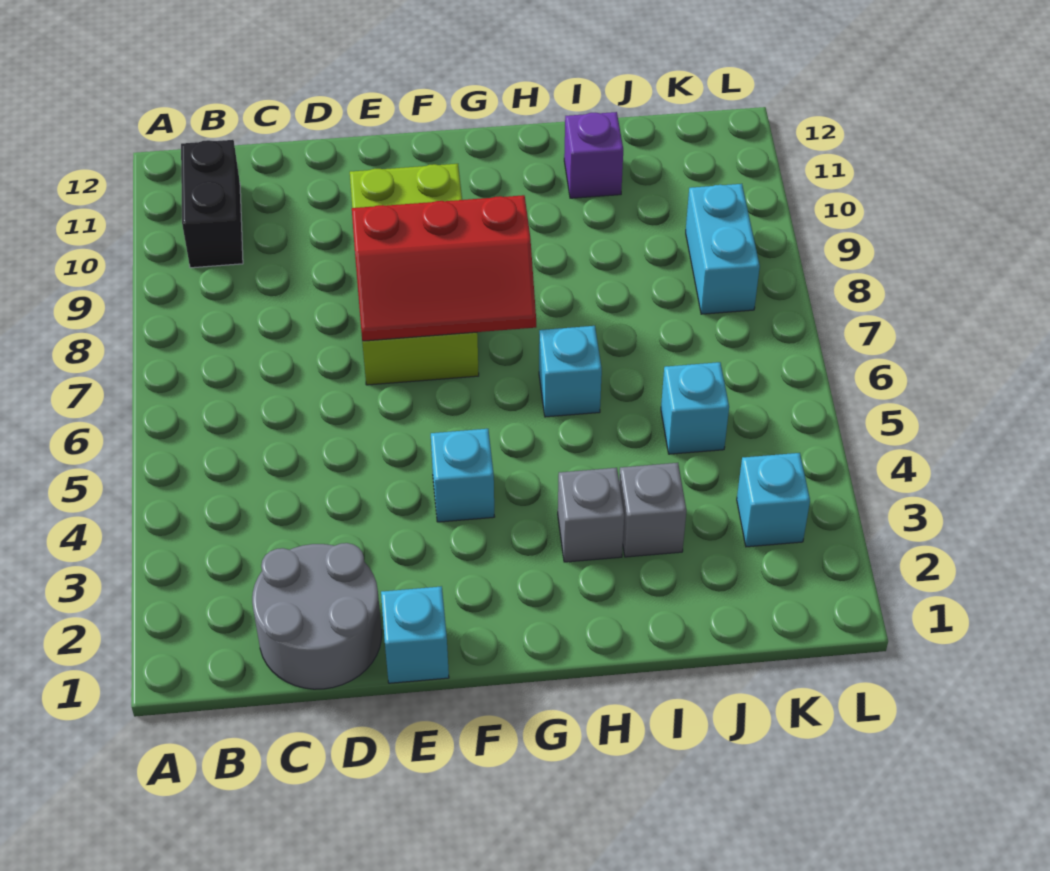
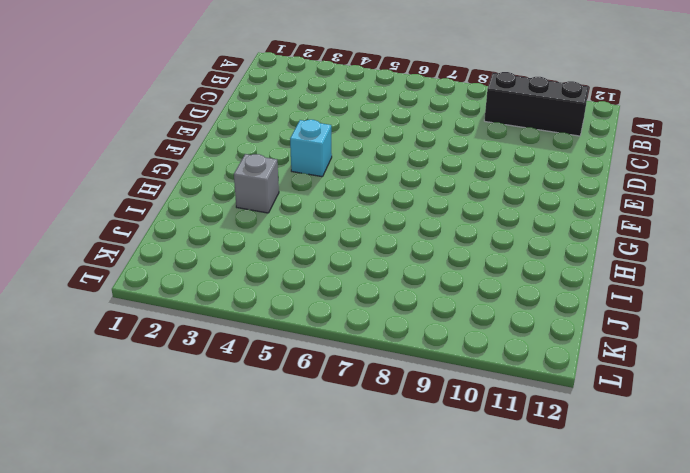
black brick B9:B11 level 1 -> black brick B10:B11 level 1
none -> grey round brick C1:D2 level 1
none -> cyan brick E1 level 1
none -> lime brick E7:F10 level 1

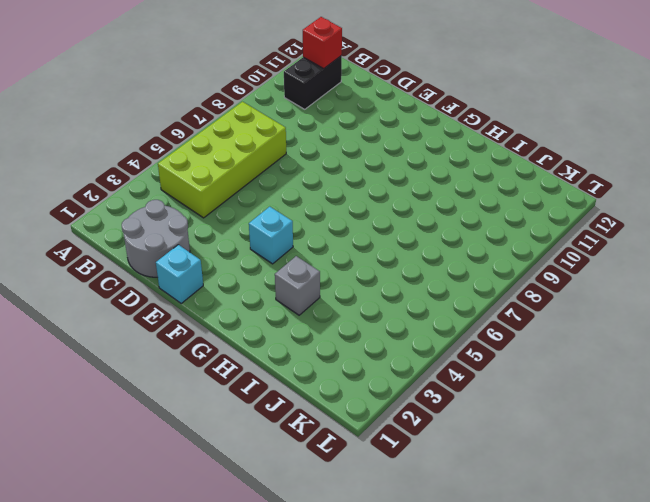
lime brick B4:C7 level 1 -> lime brick E7:F10 level 1
red brick B11 level 2 -> none
none -> cyan brick H6 level 1
none -> grey brick I3 level 1
none -> purple brick I11 level 1

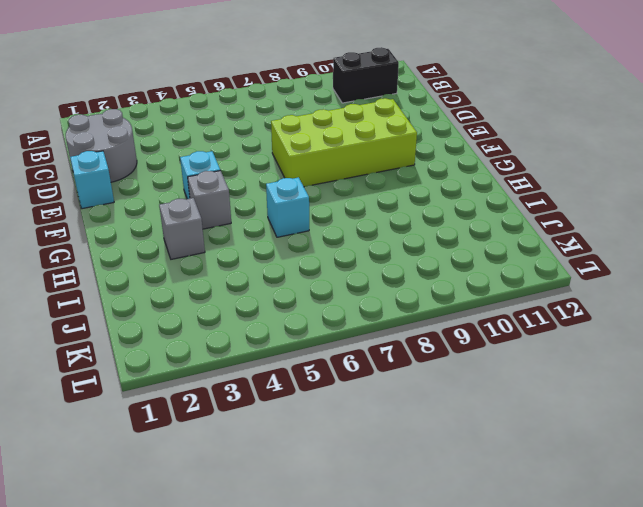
grey brick G4 level 1 -> grey brick I3 level 1
none -> purple brick I11 level 1
none -> cyan brick J5 level 1
none -> cyan brick K3 level 1

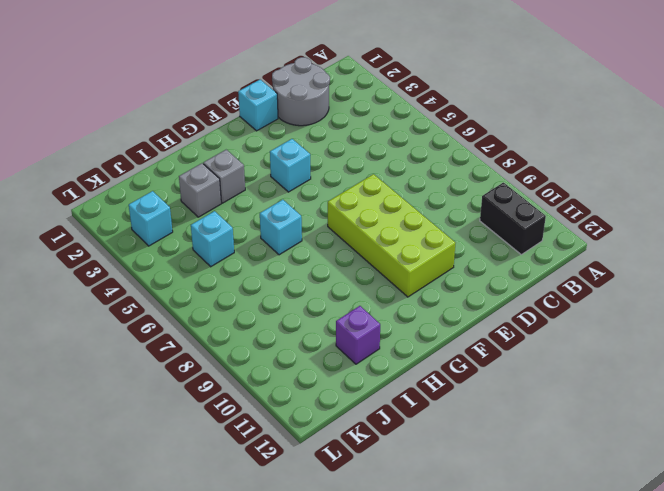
none -> cyan brick K8:K9 level 1
none -> red slope E7:G8 level 2 top 8

